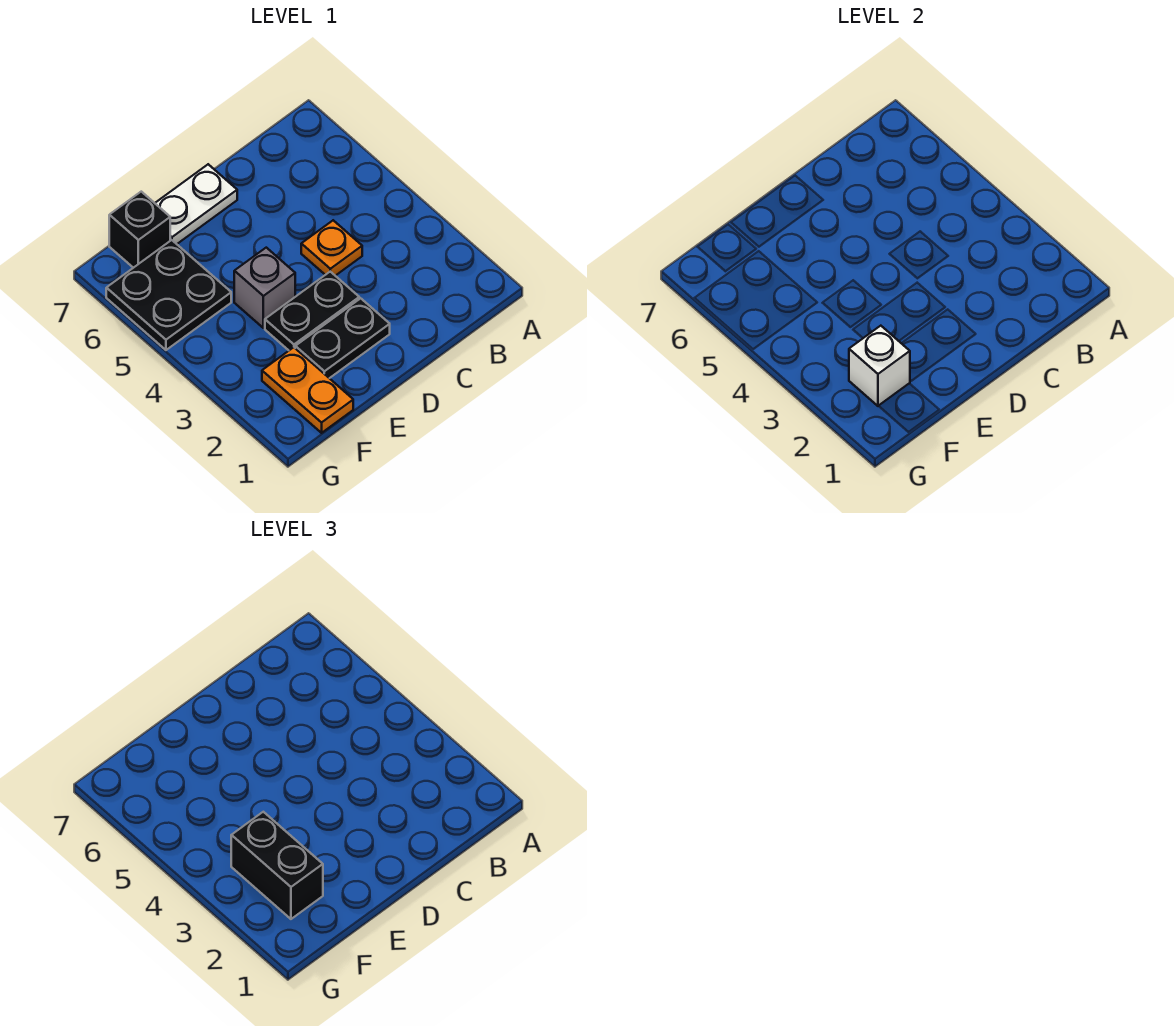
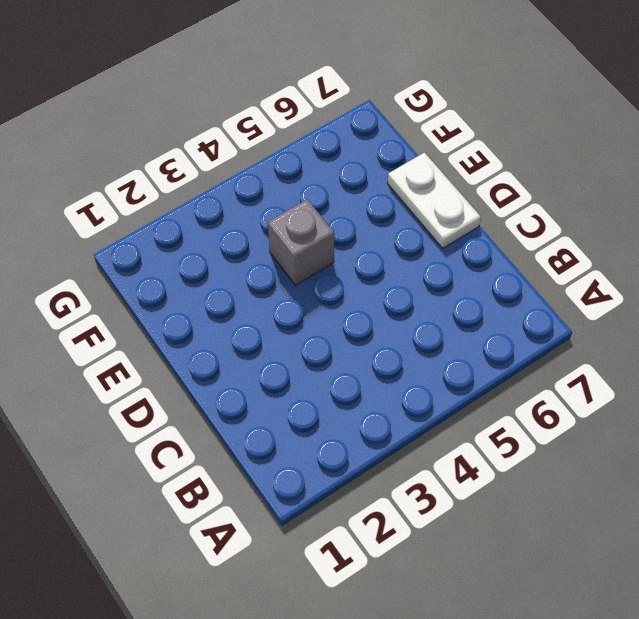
none -> orange plate C4 level 1
none -> black plate D2:E2 level 1

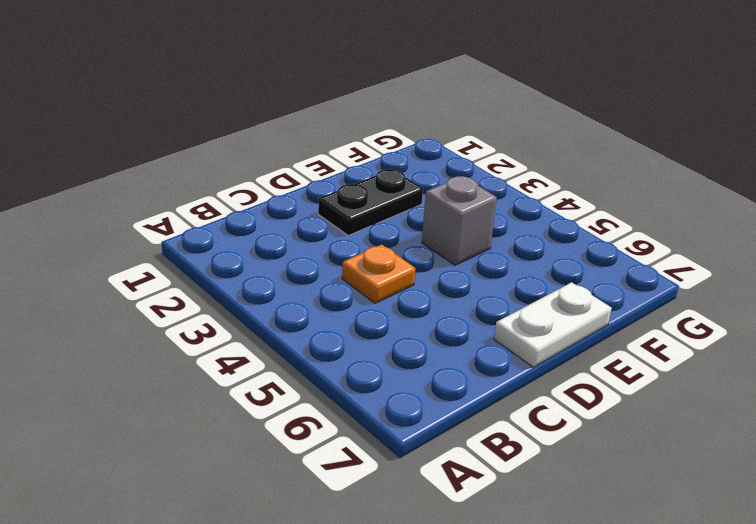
none -> black plate D3:E3 level 1
none -> orange plate F1:F2 level 1

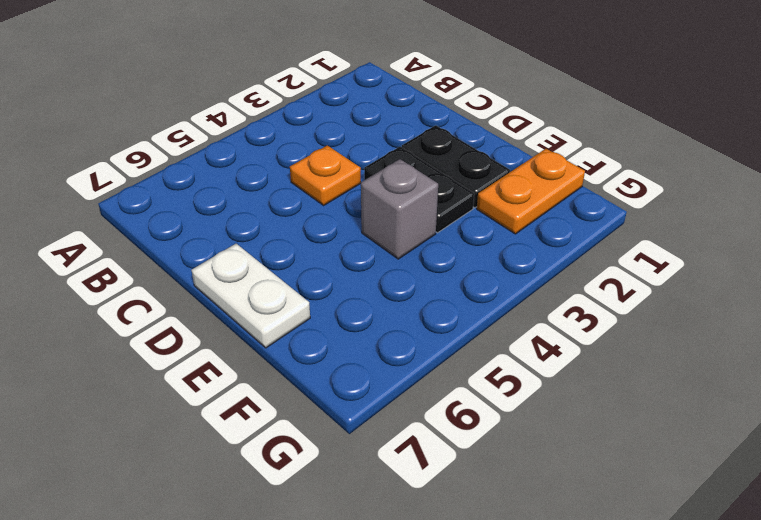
none -> black plate F5:G6 level 1
none -> black brick F7 level 1

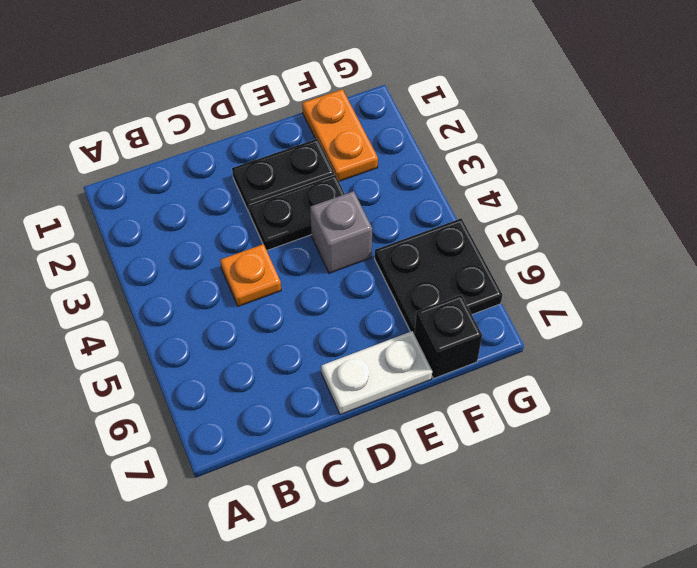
none -> white brick F2 level 2
none -> black brick F2:F3 level 3

